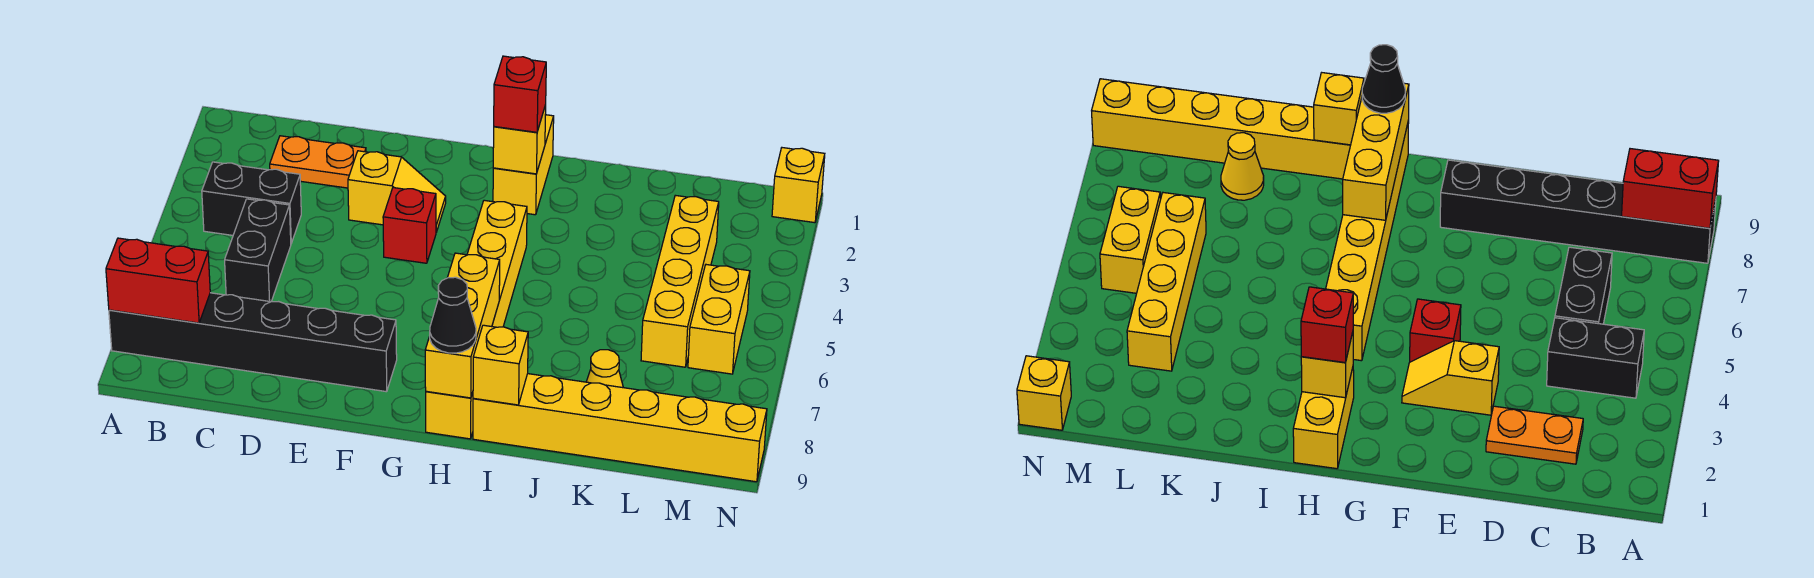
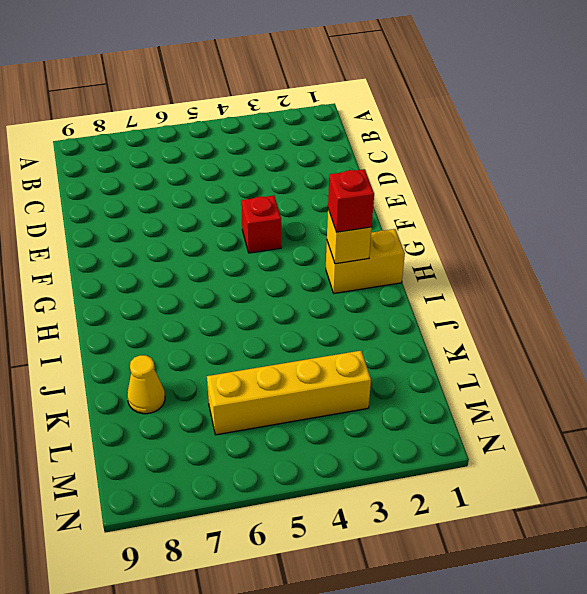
none -> black brick A8:F8 level 1
none -> black brick B4:C4 level 1
none -> orange plate C2:D2 level 1

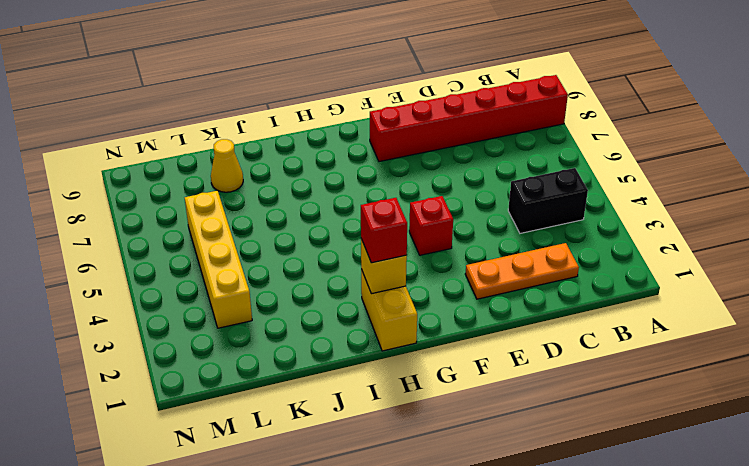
red brick A8:F8 level 1 -> black brick A8:F8 level 1
orange plate C2:E2 level 1 -> orange plate C2:D2 level 1
none -> black brick C5:C6 level 1
none -> yellow slope E3:F3 level 1 top E
none -> yellow brick H4:H9 level 1

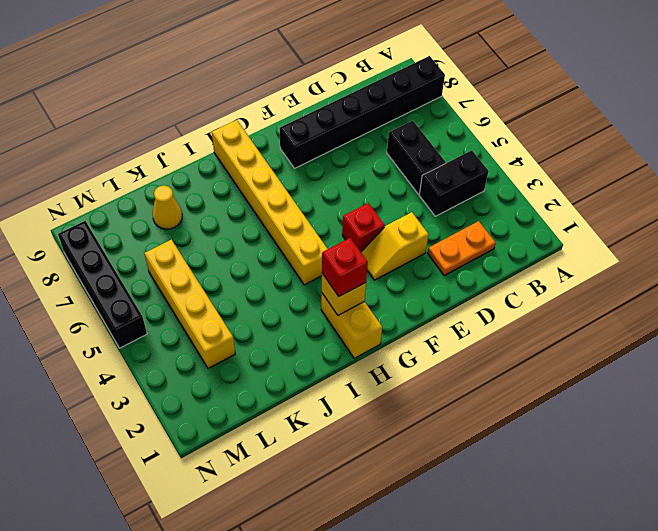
black brick N5:N8 level 1 -> none
none -> yellow brick I9:N9 level 1
none -> yellow brick M5:M6 level 1
none -> yellow brick N1 level 1

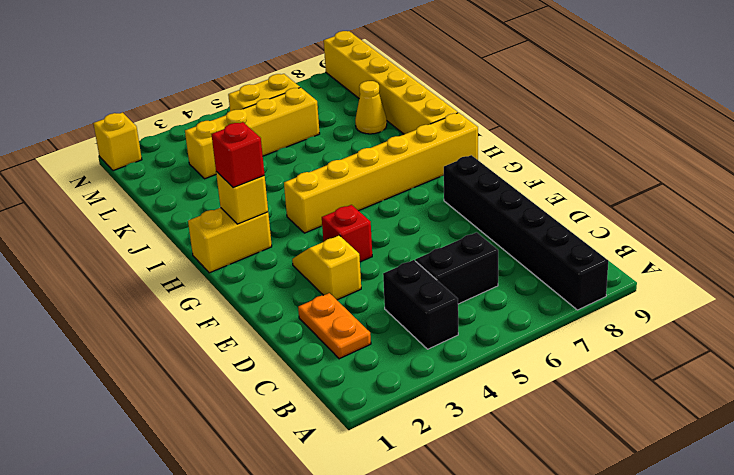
none -> red brick A8:B8 level 2
none -> yellow brick H7:H9 level 2
none -> yellow brick I9 level 2

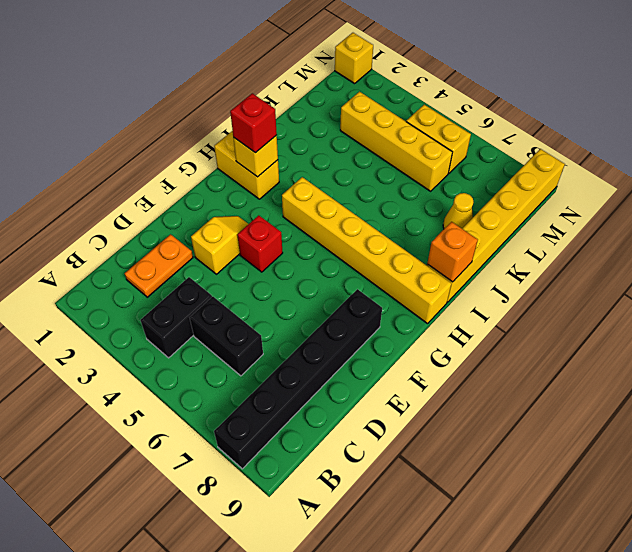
orange brick I9 level 2 -> yellow brick I9 level 2
none -> red brick A8:B8 level 2
none -> yellow brick H7:H9 level 2
none -> black cone H9 level 3

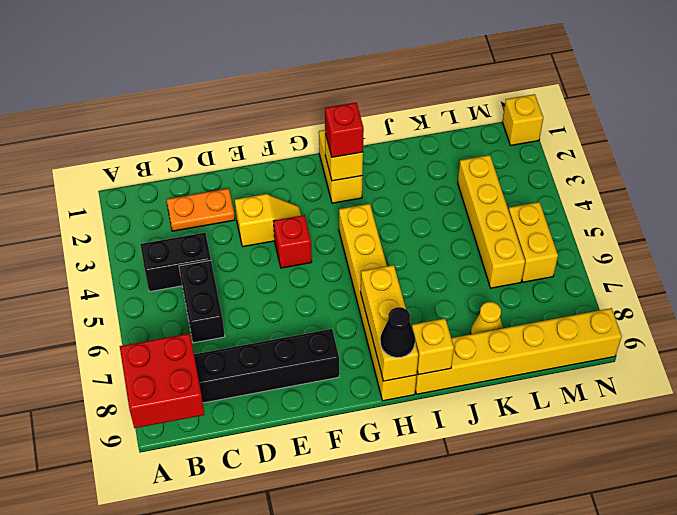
red brick A8:B9 level 2 -> red brick A8:B8 level 2

